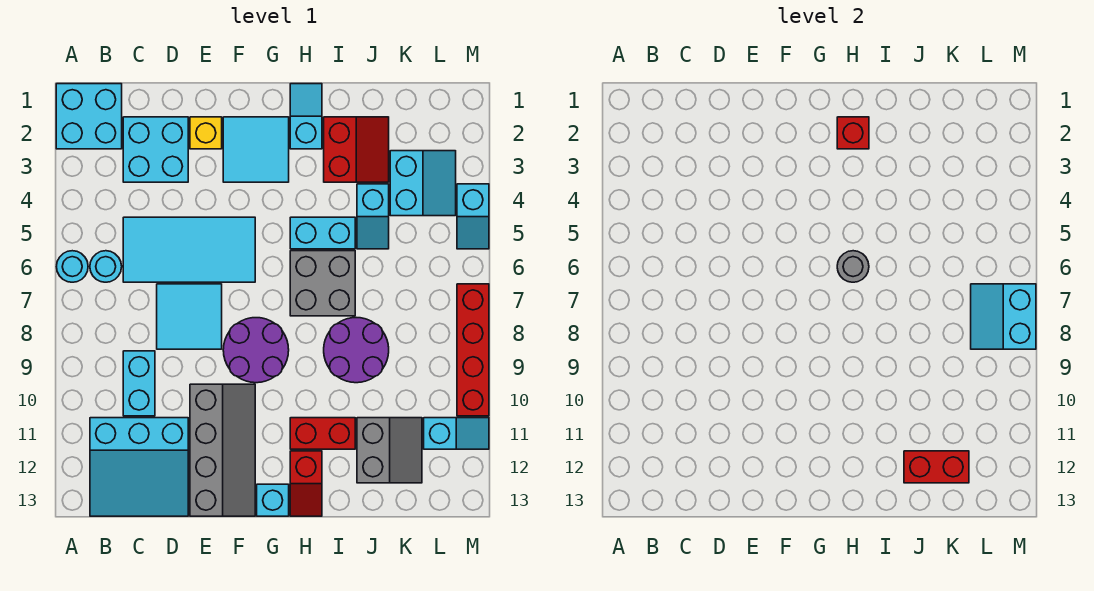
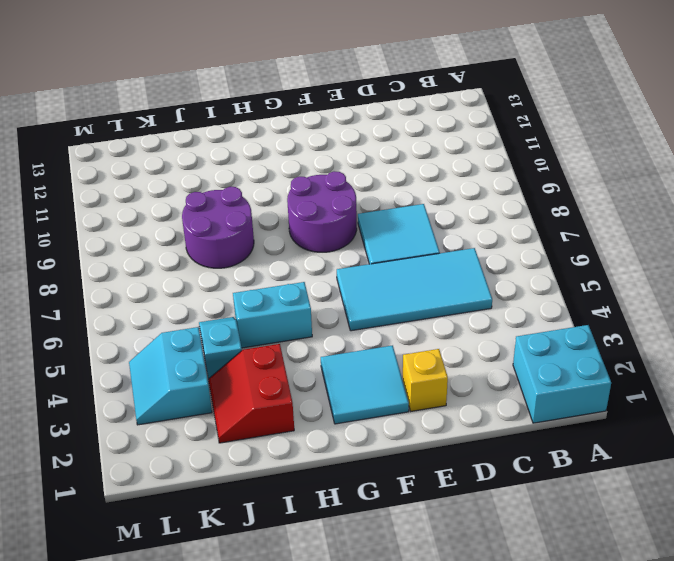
none -> cyan round brick A6 level 1
none -> cyan round brick B6 level 1
none -> cyan slope B11:D13 level 1 top 11
none -> cyan brick C2:D3 level 1

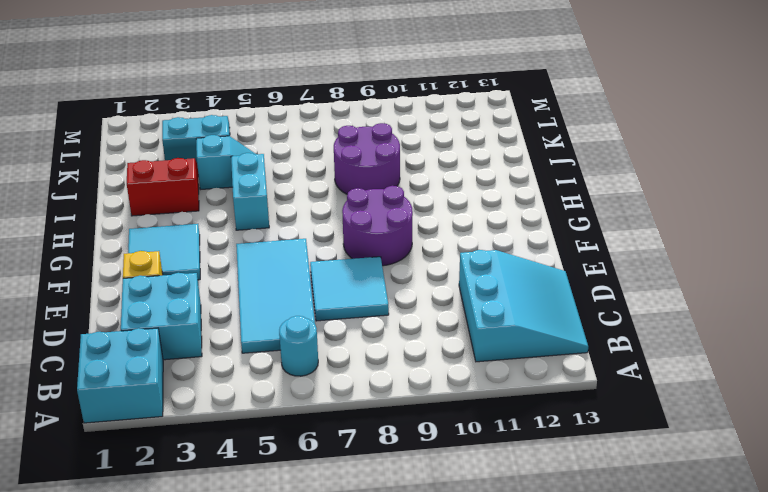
none -> cyan round brick A6 level 1
none -> cyan brick C9:C10 level 1
none -> grey slope E10:F13 level 1 top E
none -> cyan brick G13 level 1

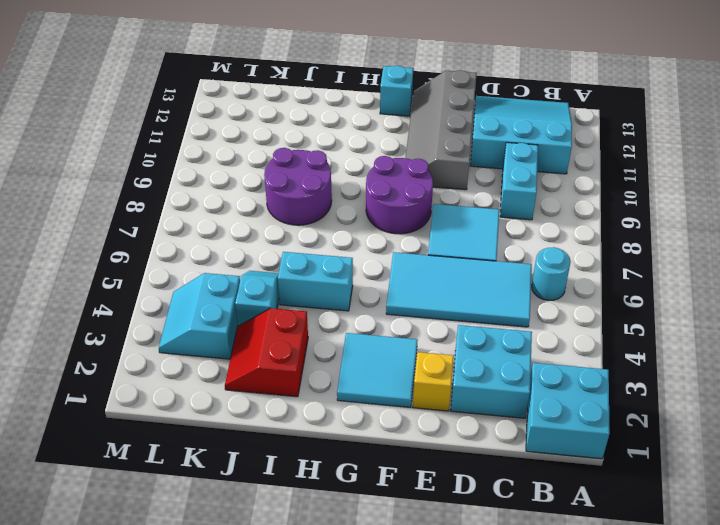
none -> cyan round brick A6 level 1
none -> cyan slope H1:H2 level 1 top 2
none -> grey brick H6:I7 level 1
none -> red brick H11:I11 level 1

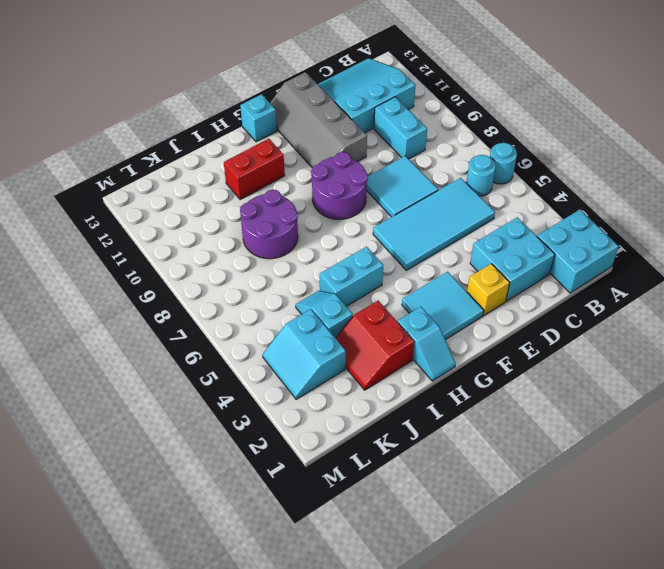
none -> grey brick H6:I7 level 1
none -> red slope H12:H13 level 1 top 12
none -> grey slope J11:K12 level 1 top J
none -> cyan slope L11:M11 level 1 top L

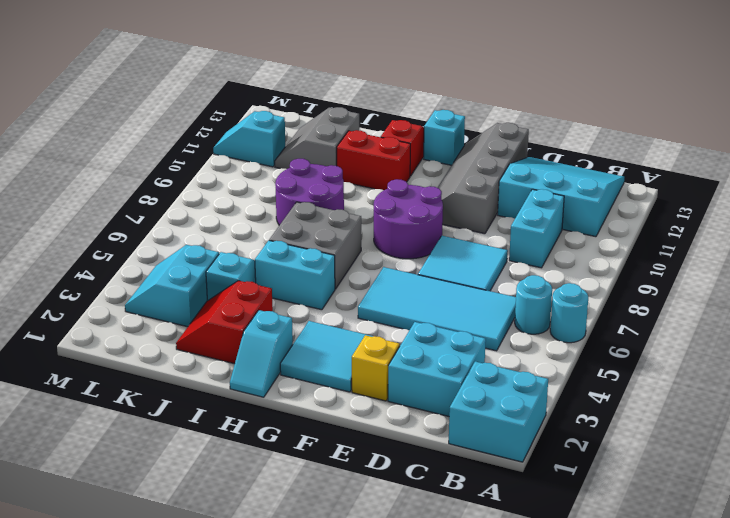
none -> cyan slope M4:M5 level 1 top 4
none -> red brick M7:M10 level 1
none -> red brick H2 level 2
none -> grey round brick H6 level 2

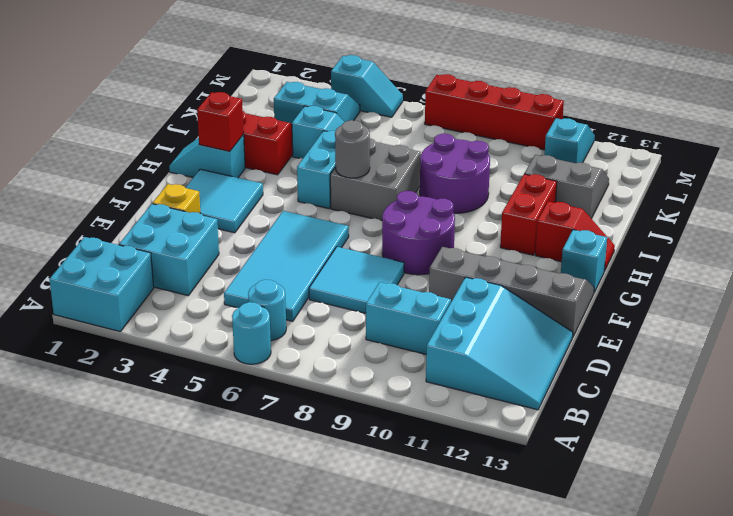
none -> red brick J12:K12 level 2
none -> cyan slope L7:M8 level 2 top M

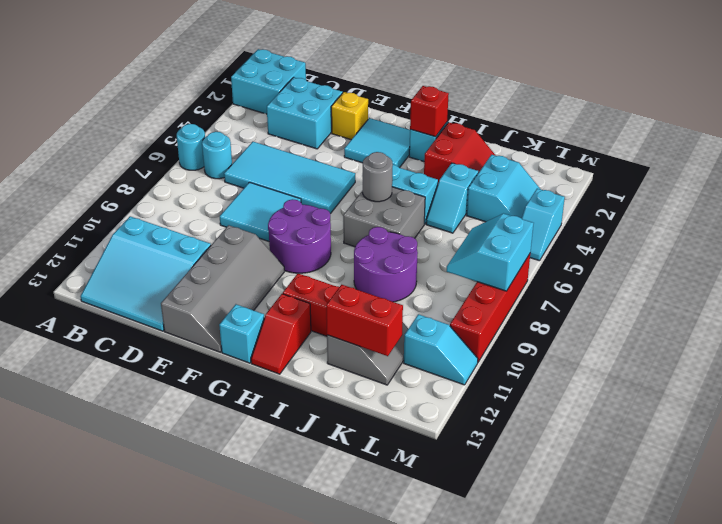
none -> cyan brick C9:C10 level 1

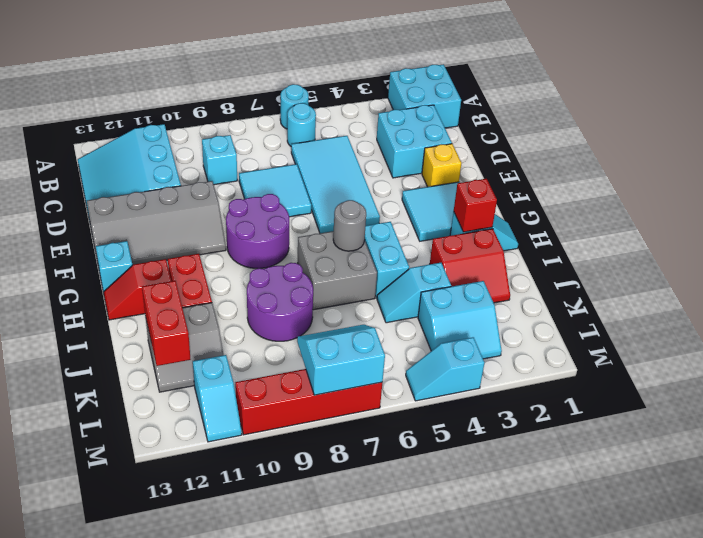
cyan brick C9 level 1 -> cyan brick C9:C10 level 1

